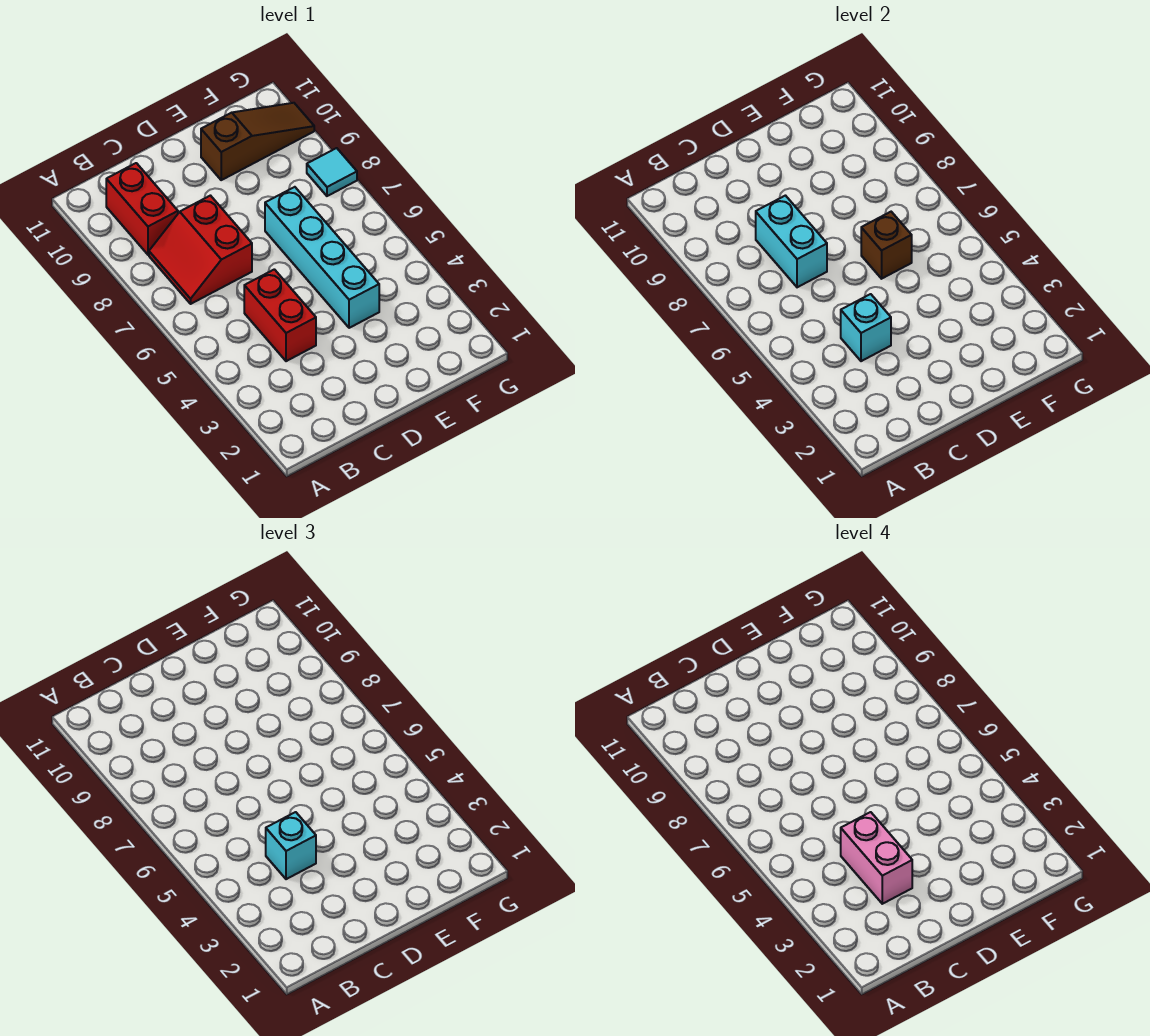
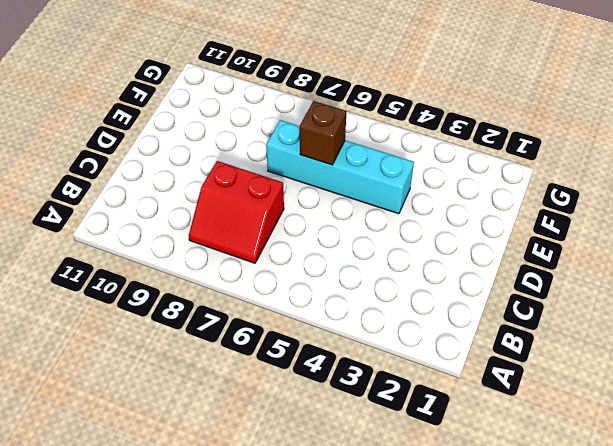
none -> red brick B9:B10 level 1
none -> red brick C4:C5 level 1

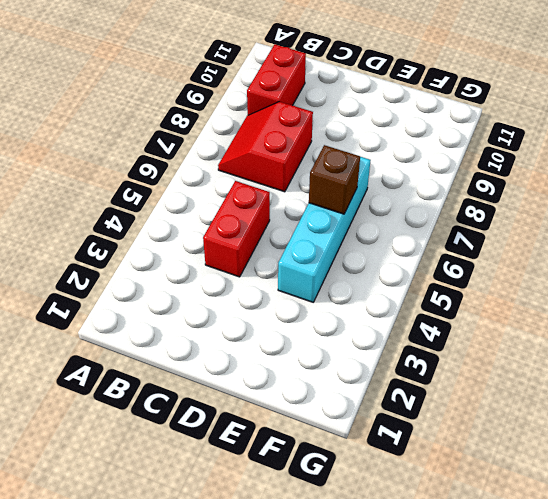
none -> brown slope E10:G10 level 1 top E
none -> cyan tile G8 level 1

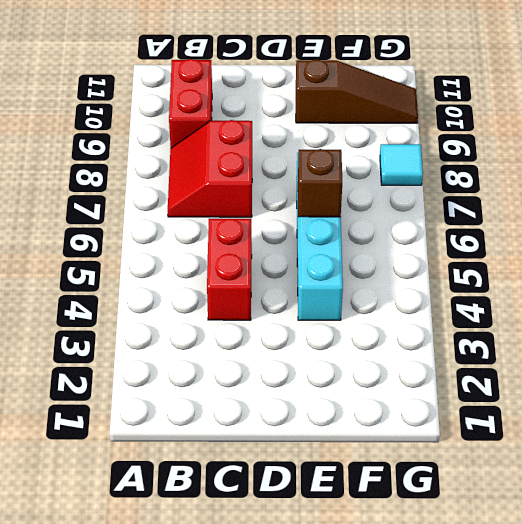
none -> cyan brick C4 level 2
none -> cyan brick C7:C8 level 2

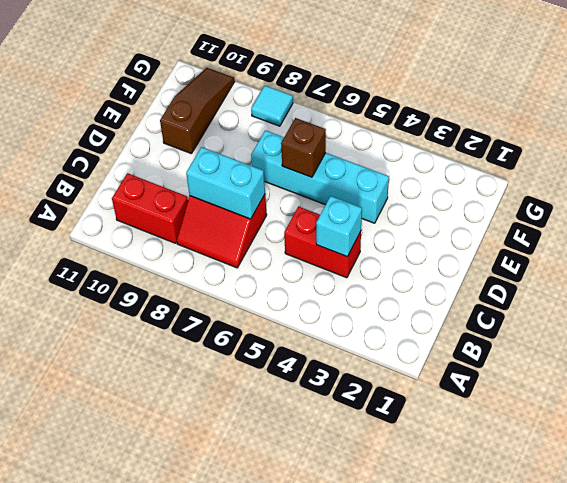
none -> cyan brick C4 level 3
none -> pink brick C3:C4 level 4

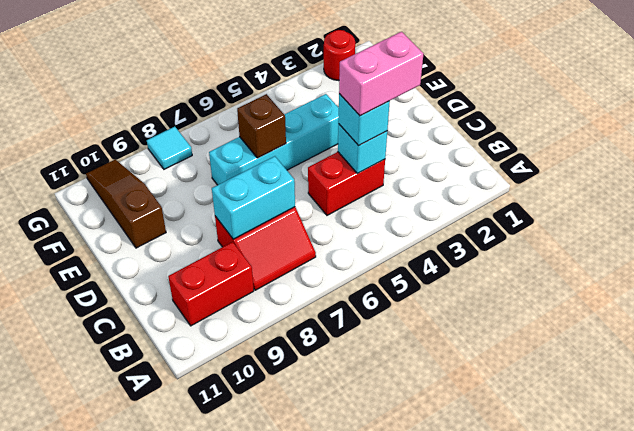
red round brick G2 level 1 -> none

